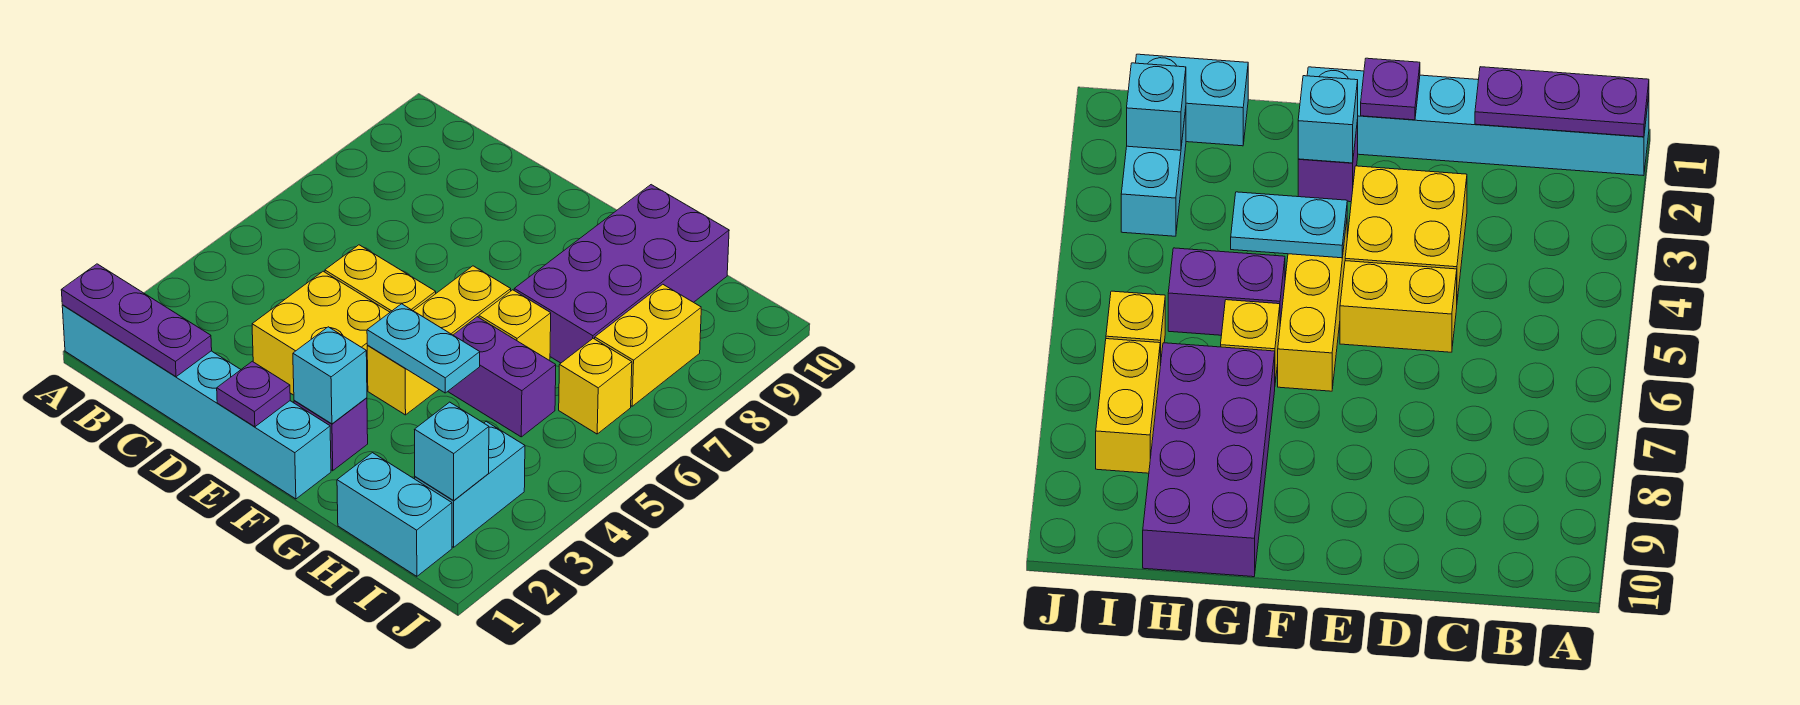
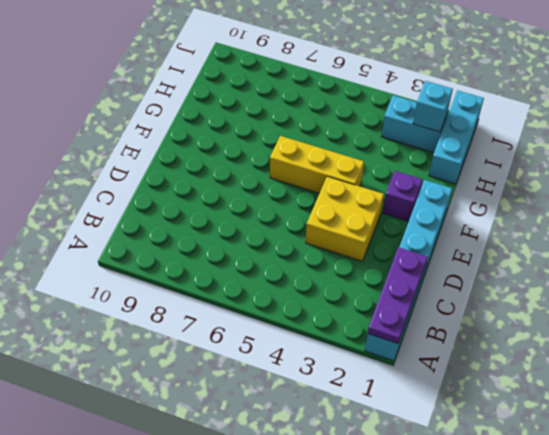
cyan brick H1:J1 level 1 -> cyan brick H1:I1 level 1
none -> yellow brick D5:E5 level 1
none -> purple brick G5:H5 level 1
none -> yellow brick G6 level 1

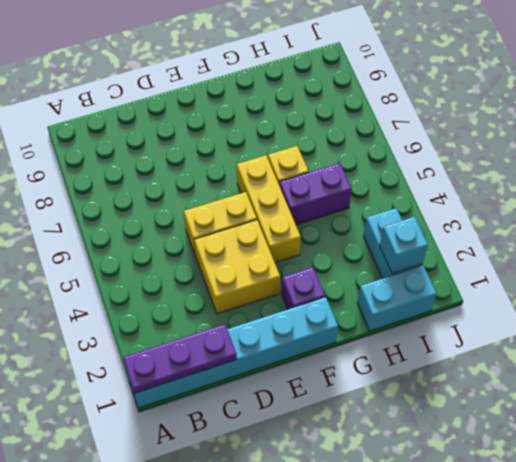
none -> purple brick G7:H10 level 1
none -> yellow brick I6 level 1
none -> yellow brick I7:I8 level 1

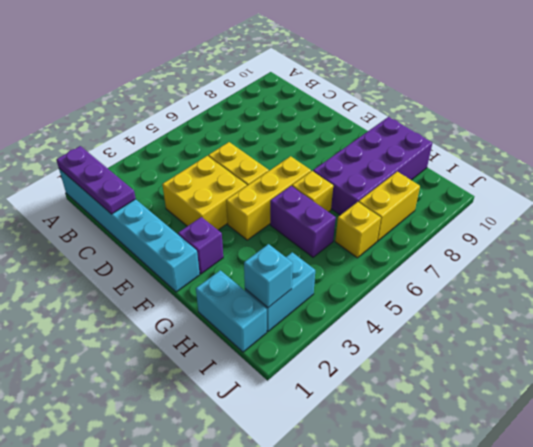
none -> purple plate E1 level 2
none -> cyan brick F2 level 2
none -> cyan plate F4:G4 level 2

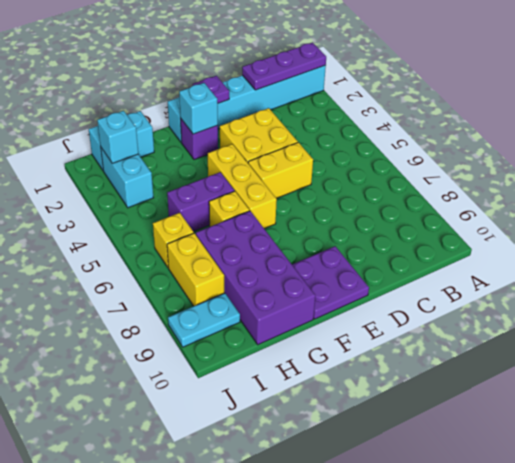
purple plate E9:F10 level 1 -> none
cyan plate I9:J9 level 1 -> cyan plate F4:G4 level 2

